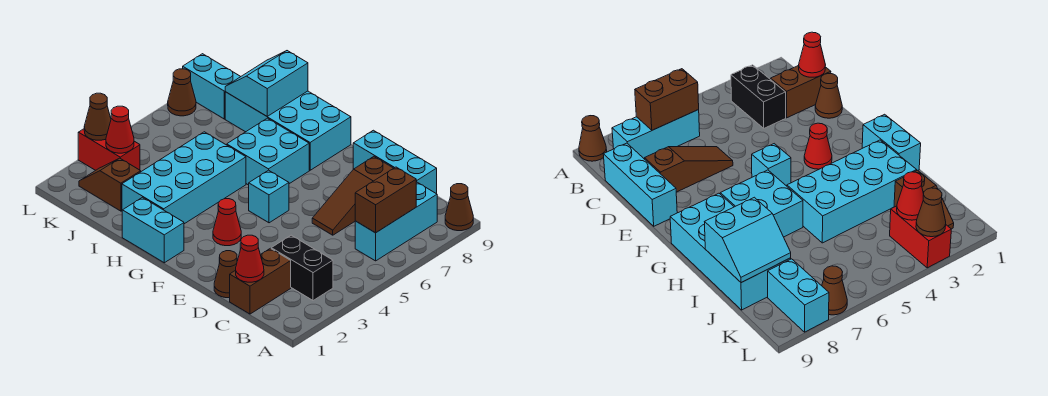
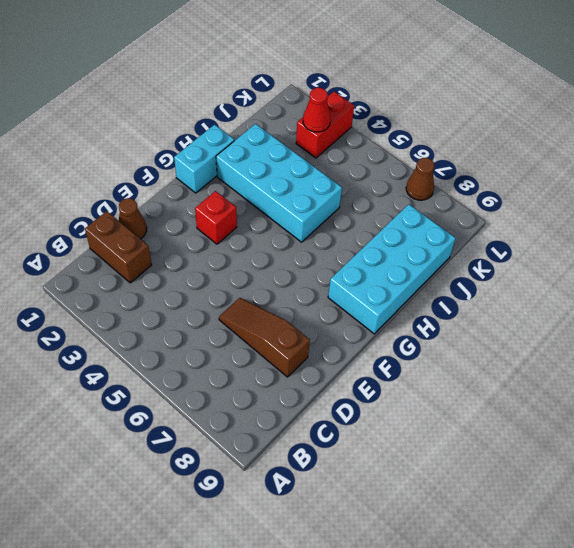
red brick F3 level 1 -> red cone F3 level 1
none -> brown cone A9 level 1
none -> black brick B3:C3 level 1
none -> cyan brick B6:B8 level 1

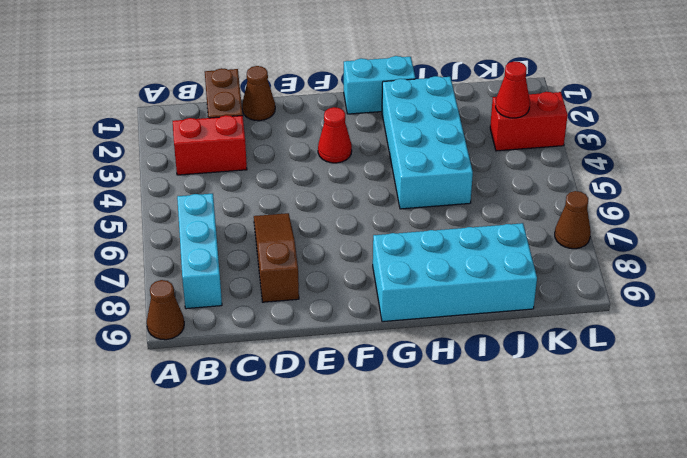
red brick B3:C3 level 1 -> black brick B3:C3 level 1
none -> cyan brick C9:E9 level 1
none -> cyan brick F5 level 1
none -> cyan brick G6:H7 level 1

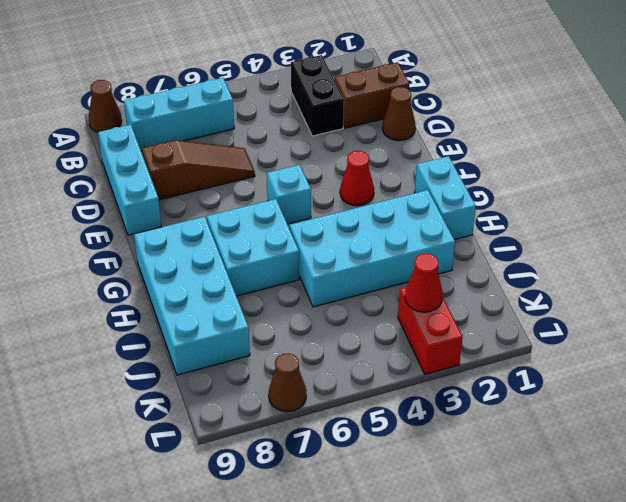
none -> brown slope J2:K2 level 1 top J
none -> cyan brick K8:L8 level 1
none -> brown brick B6:B7 level 2

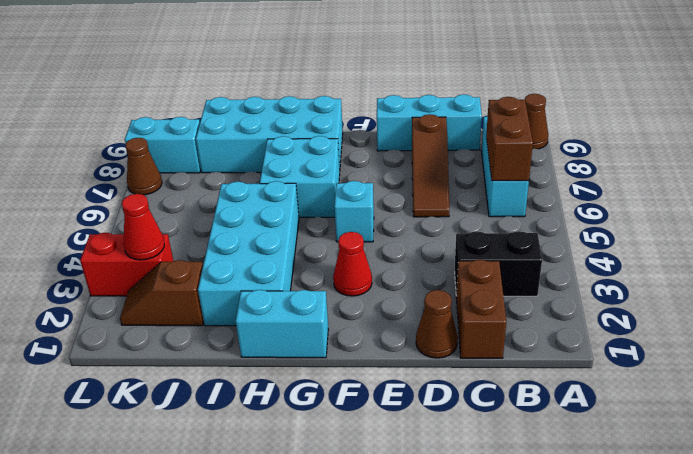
none -> red cone C1 level 2
none -> cyan slope I8:J9 level 2 top I
none -> brown cone L3 level 2

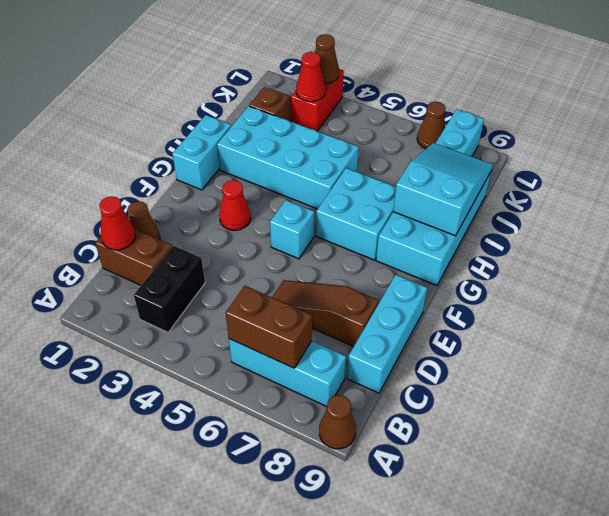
cyan slope H8:J9 level 2 top H -> cyan slope I8:J9 level 2 top I

